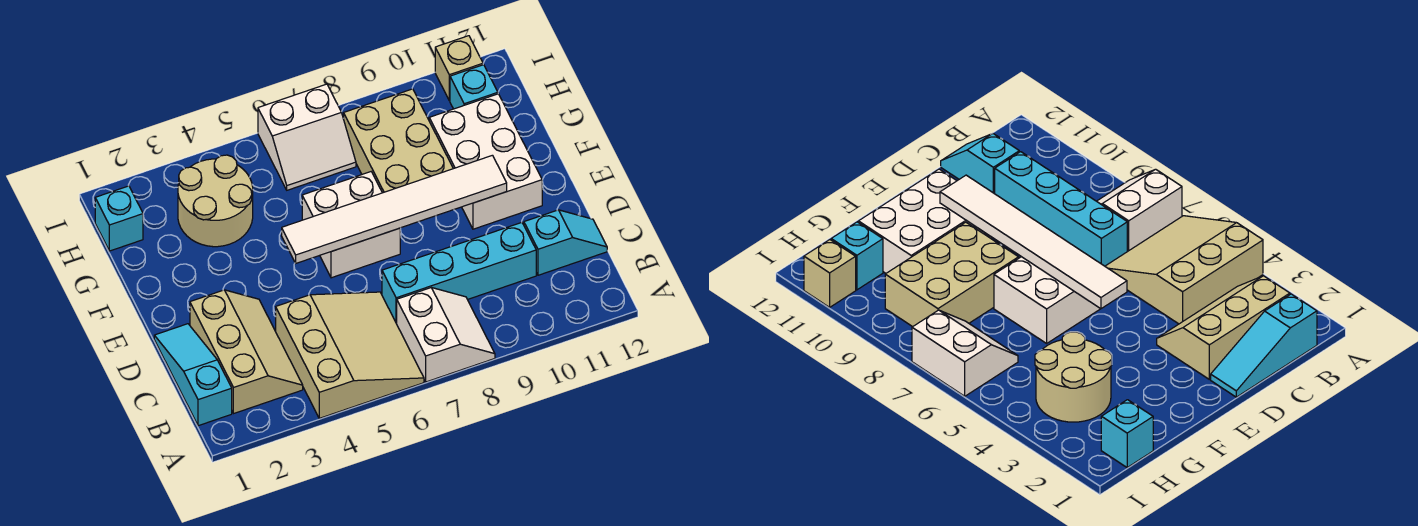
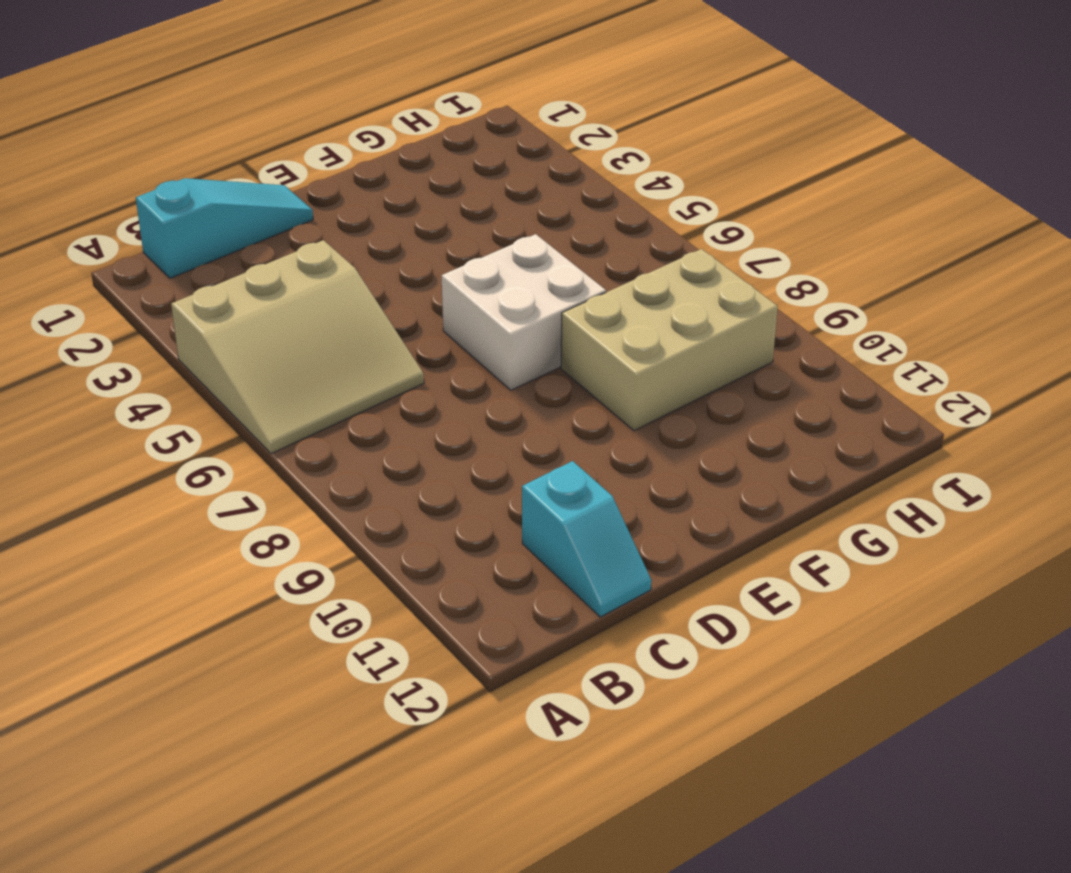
none -> white slope A7:B8 level 1 top 7
none -> tan slope B2:D3 level 1 top 2
none -> cyan brick C7:C10 level 1

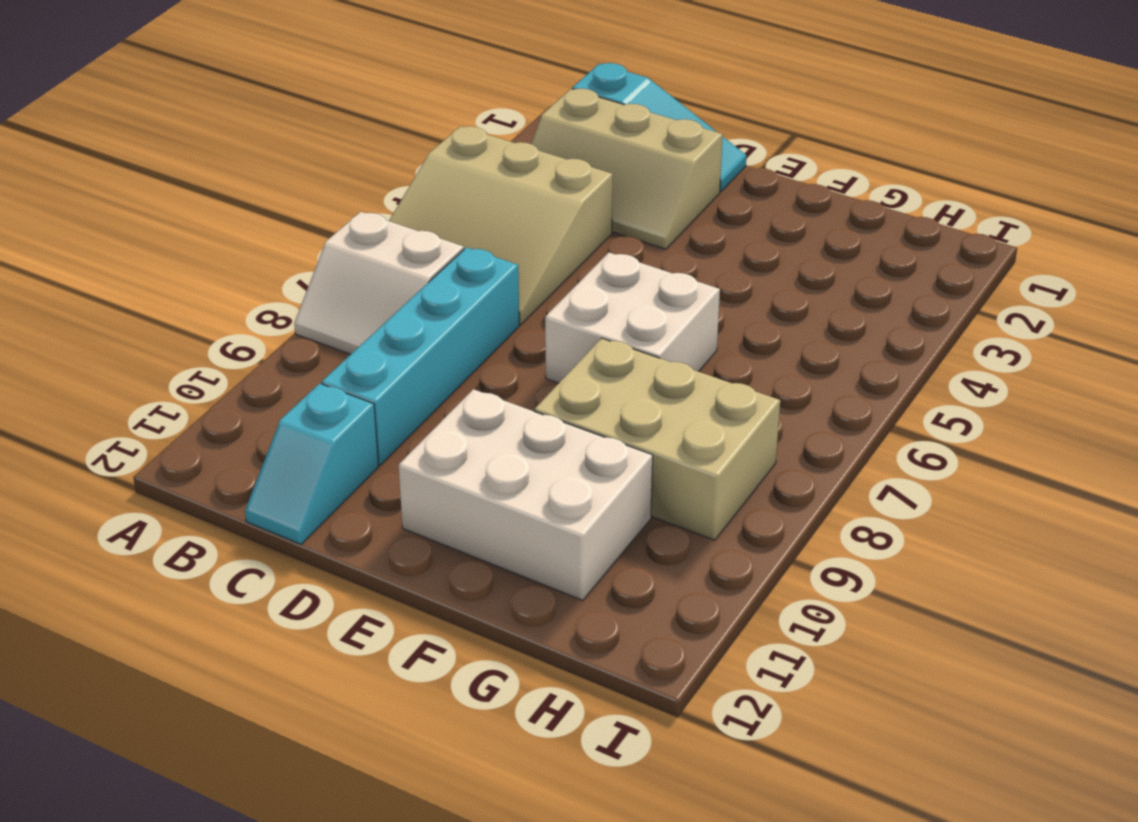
none -> tan round brick G3:H4 level 1
none -> cyan brick H1 level 1
none -> white slope H6:I7 level 1 top I

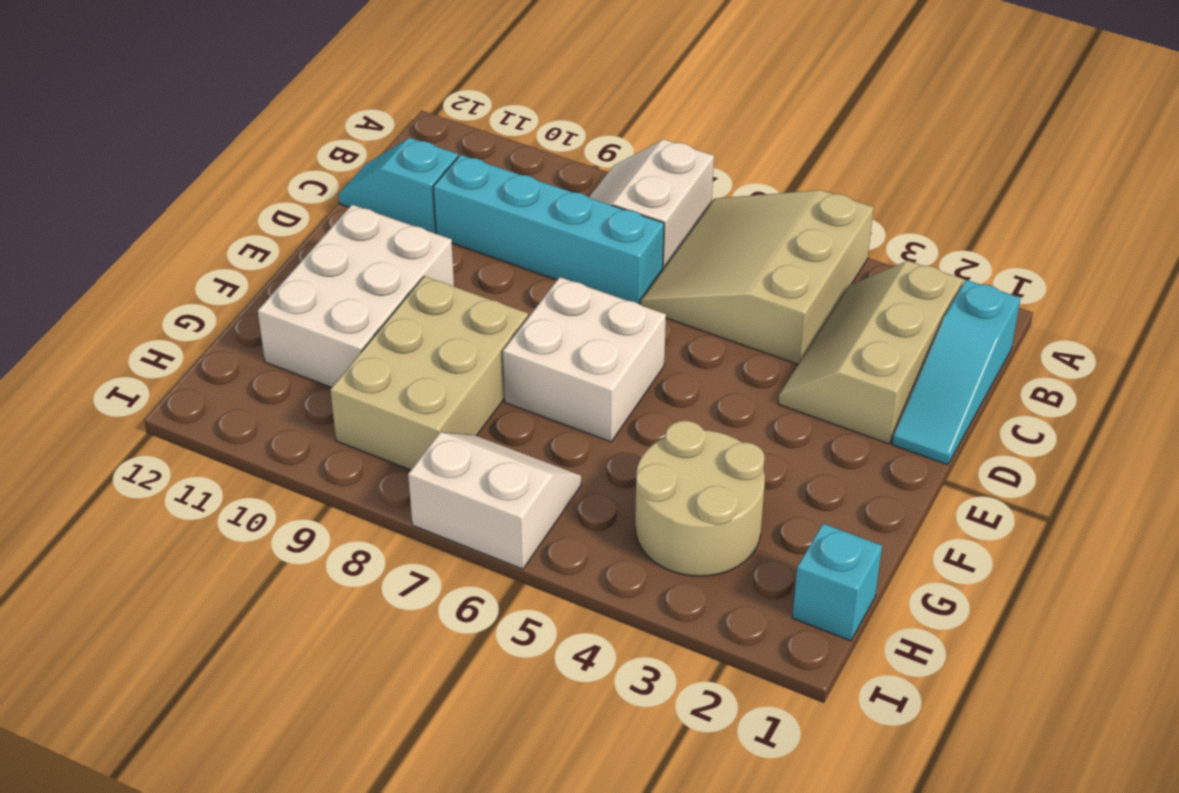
none -> cyan brick H11 level 1
none -> tan brick I11 level 1
none -> white tile E5:E10 level 2

